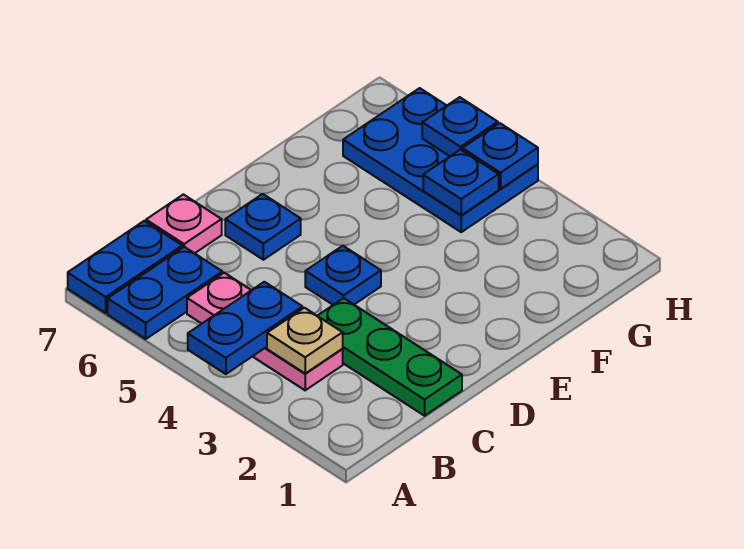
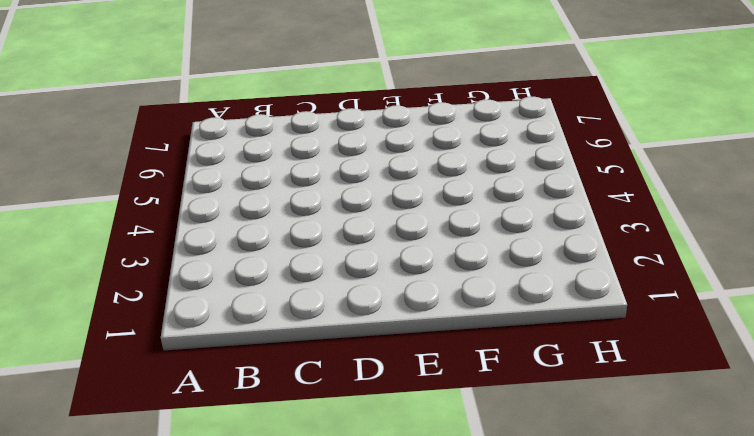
none -> blue plate A6:B6 level 1
none -> blue plate A7:B7 level 1
none -> pink plate B3:B5 level 1

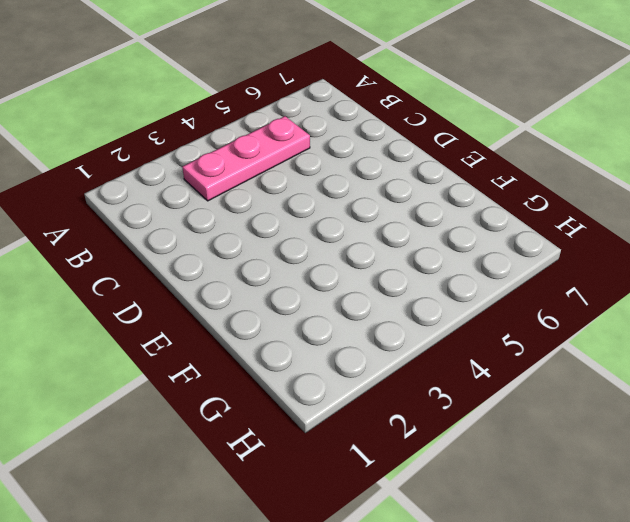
none -> blue plate A6:B6 level 1
none -> blue plate A7:B7 level 1
none -> green plate C1:C3 level 1

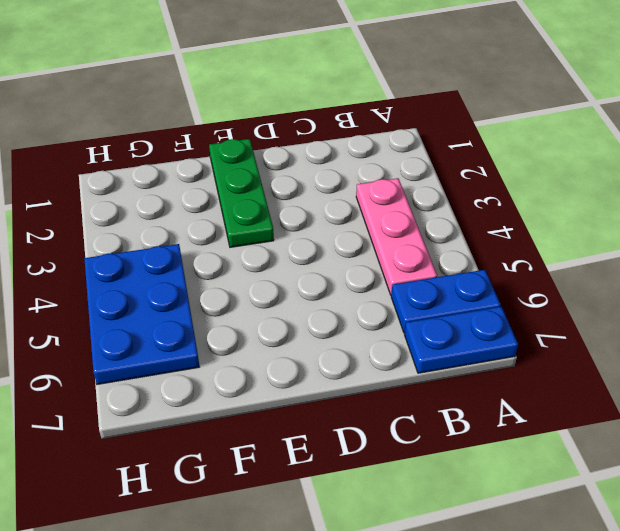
green plate E1:E3 level 1 -> green plate C1:C3 level 1
none -> pink plate C7 level 1
none -> blue plate D4 level 1
none -> blue plate D6 level 1

